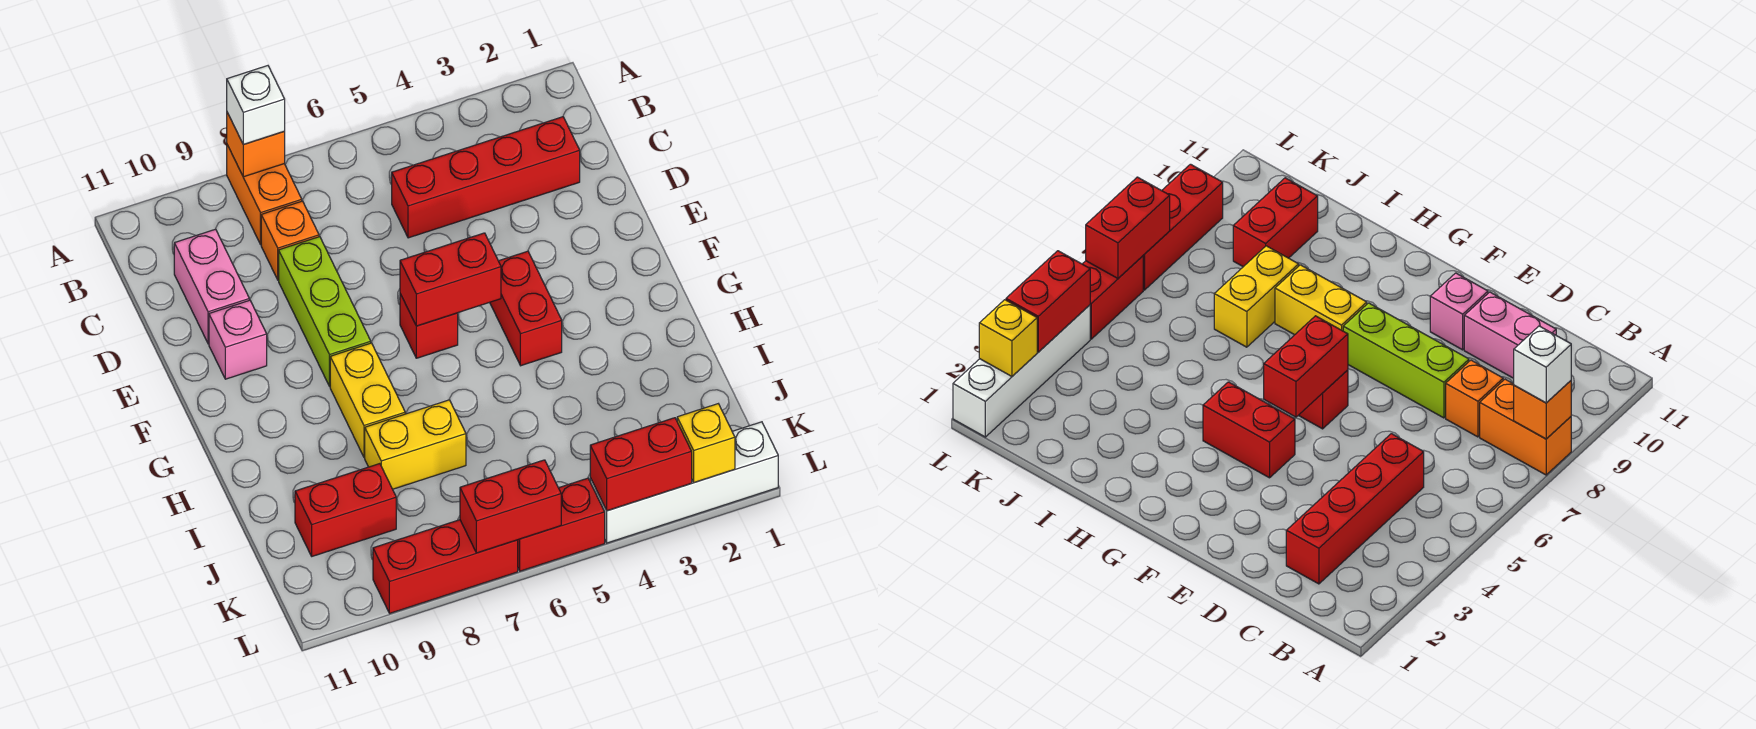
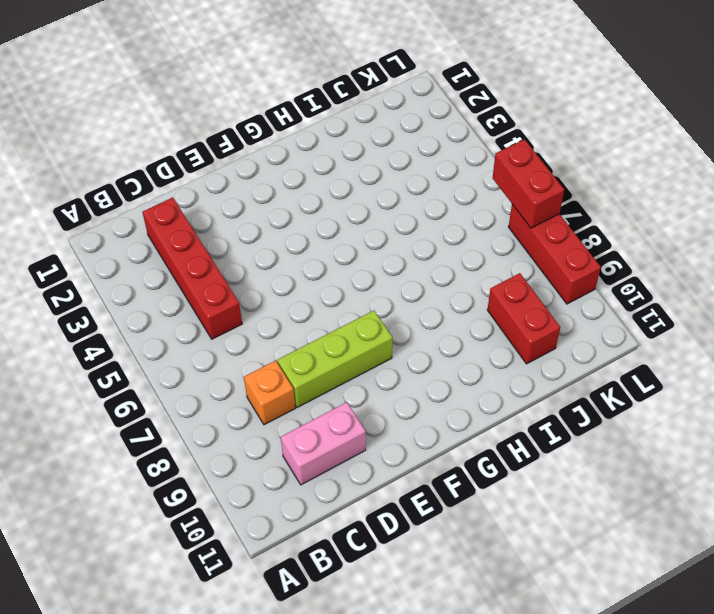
none -> orange brick A8:B8 level 1
none -> pink brick E10 level 1
none -> red brick F4:G4 level 1

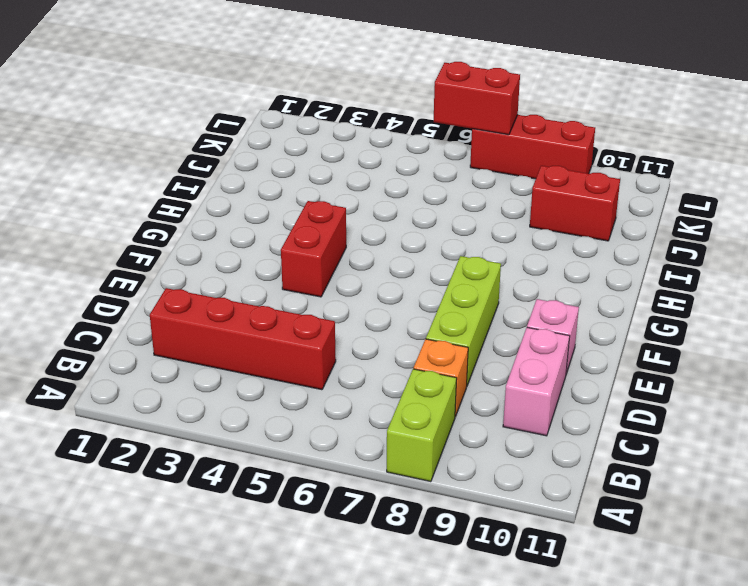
lime brick A8:B8 level 1 -> orange brick A8:B8 level 1
none -> red brick F6 level 1
none -> yellow brick G8:H8 level 1
none -> yellow brick I7:I8 level 1

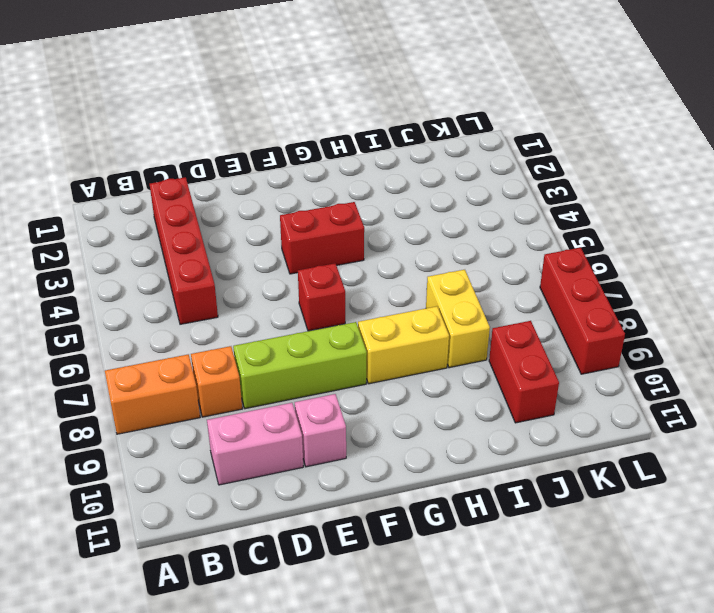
none -> white brick L1:L4 level 1
none -> red brick L5:L6 level 1
none -> orange brick A8 level 2

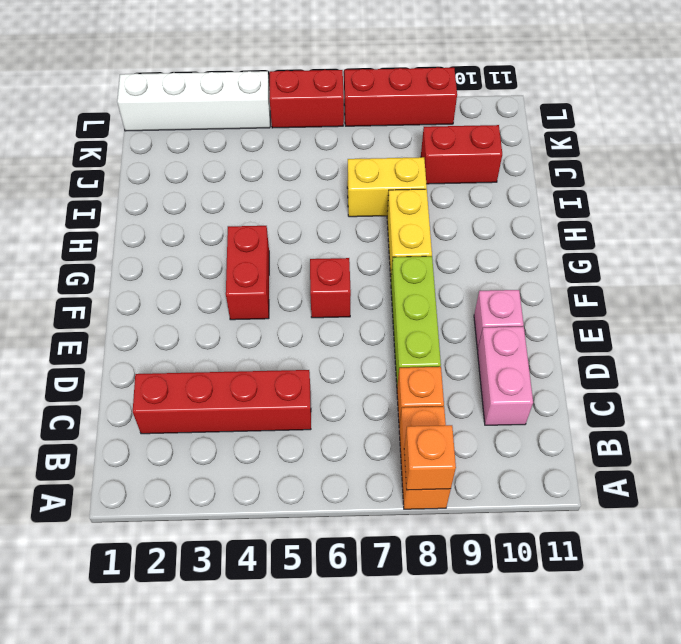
none -> red brick F5:F6 level 2
none -> yellow brick L2 level 2
none -> red brick L3:L4 level 2

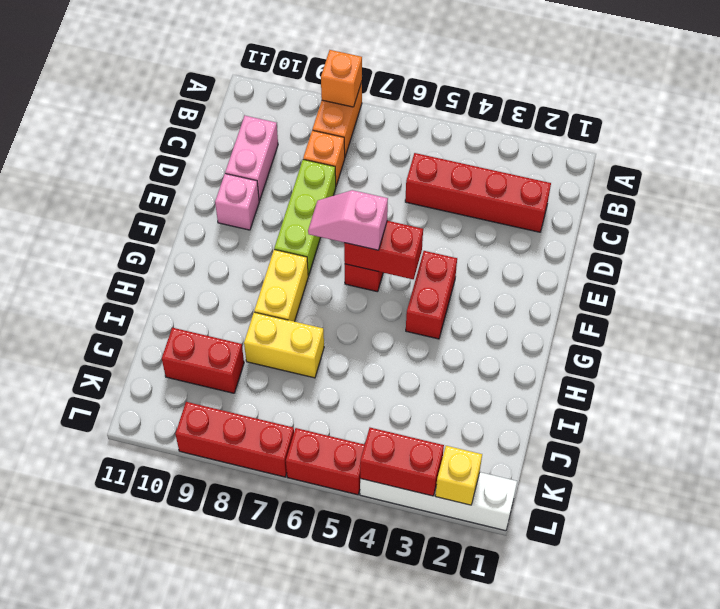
pink slope F6:F7 level 3 top 6 -> none
none -> red brick L6:L7 level 2
none -> white brick A8 level 3

